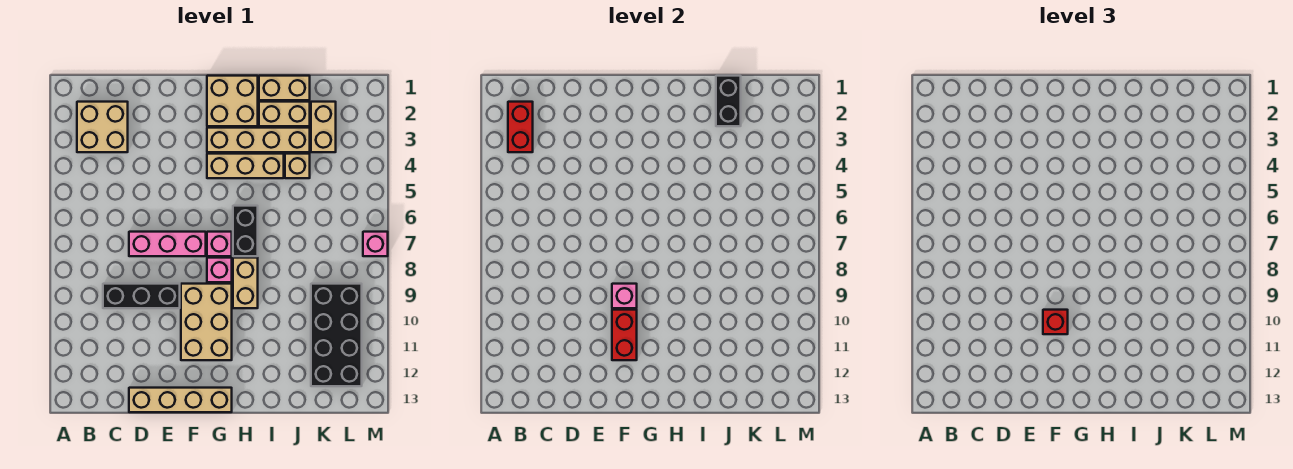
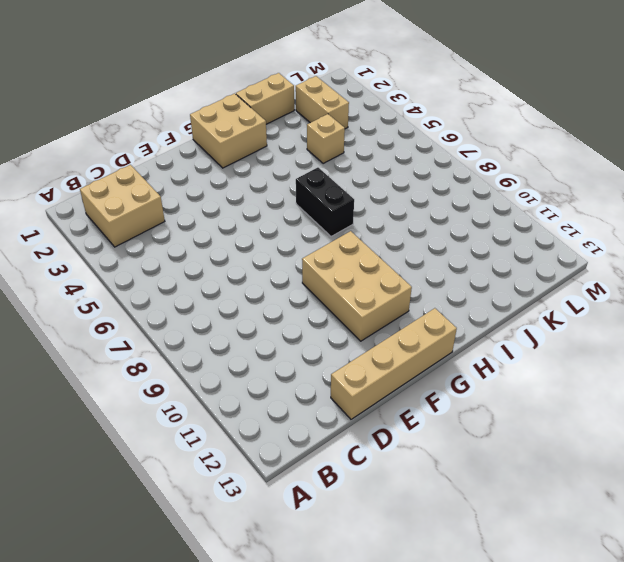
none -> black brick C9:E9 level 1
none -> pink brick D7:F7 level 1
none -> tan brick G3:J3 level 1

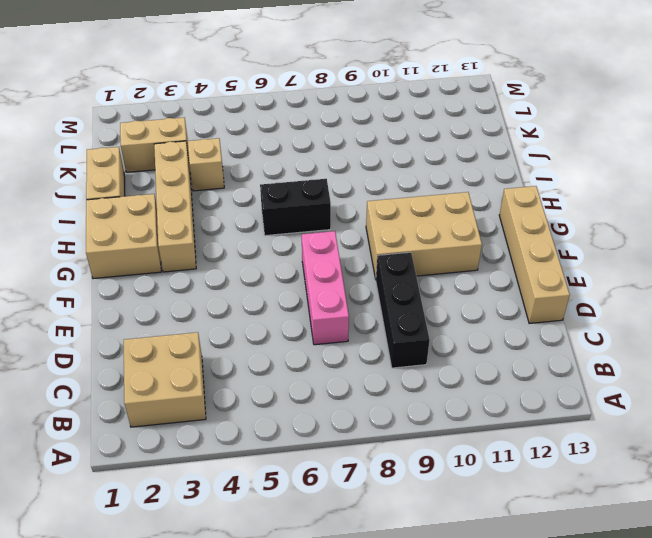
none -> tan brick G4:I4 level 1
none -> pink brick G7 level 1
none -> pink brick G8 level 1

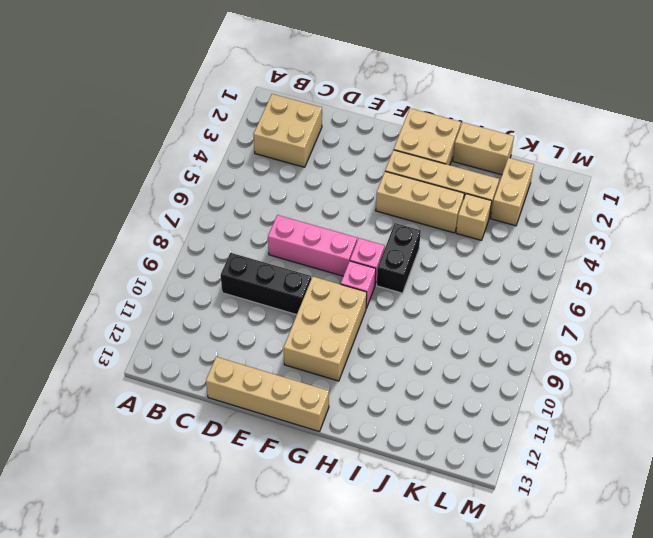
none -> tan brick H8:H9 level 1
none -> tan brick I2:J2 level 1
none -> black brick K9:L12 level 1

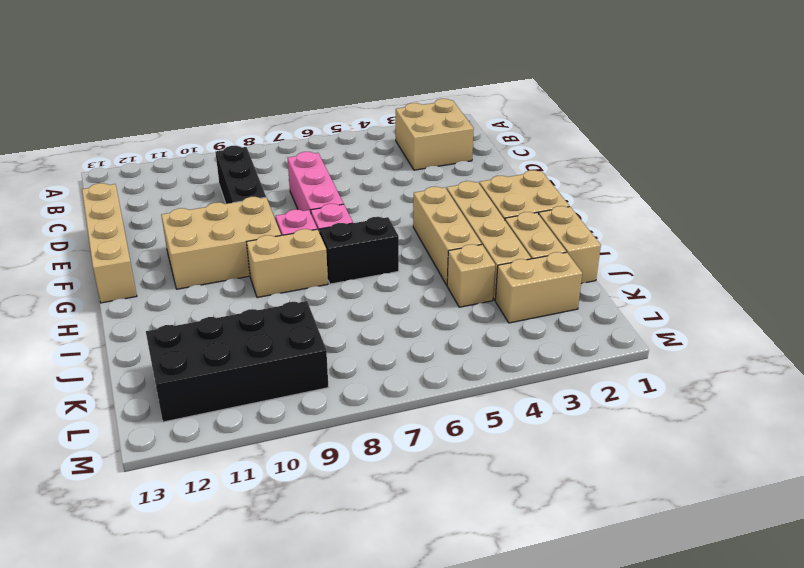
none -> pink brick M7 level 1
none -> red brick B2:B3 level 2
none -> pink brick F9 level 2

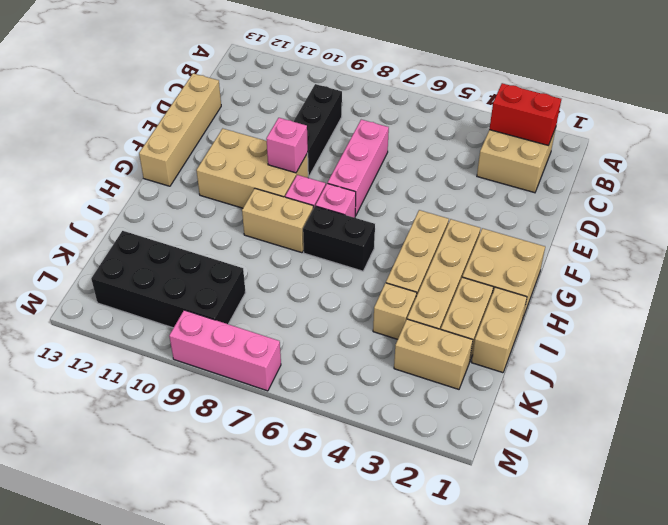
pink brick M7:M9 level 1 -> pink brick M7 level 1
none -> red brick F10:F11 level 2
none -> black brick J1:J2 level 2
none -> red brick F10 level 3

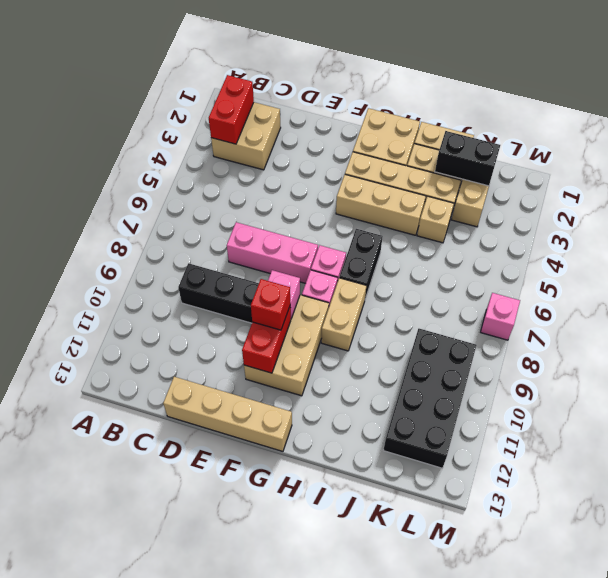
black brick J2:K2 level 2 -> black brick J1:J2 level 2

